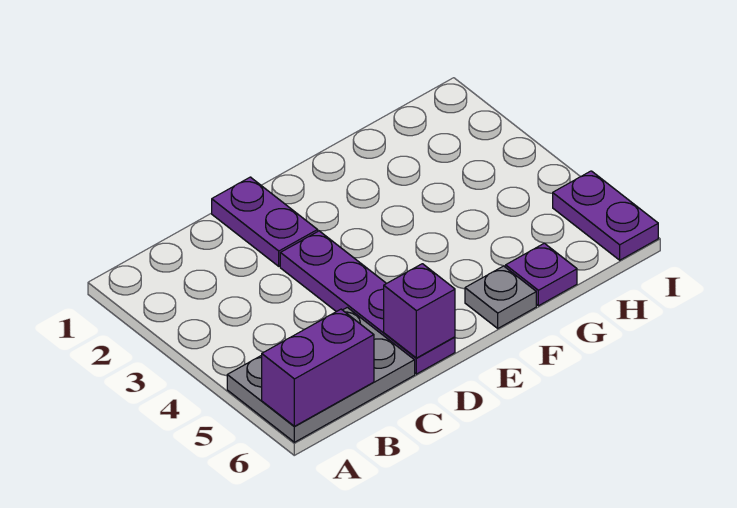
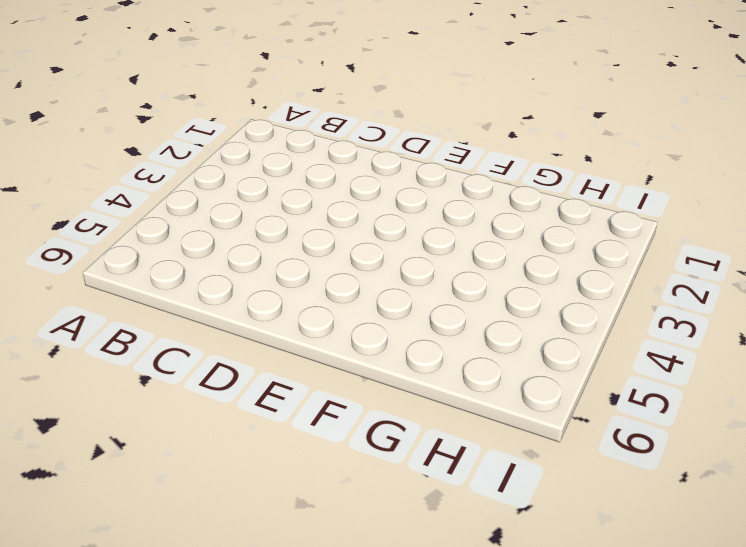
none -> grey plate A5:C6 level 1
none -> purple plate D1:D2 level 1

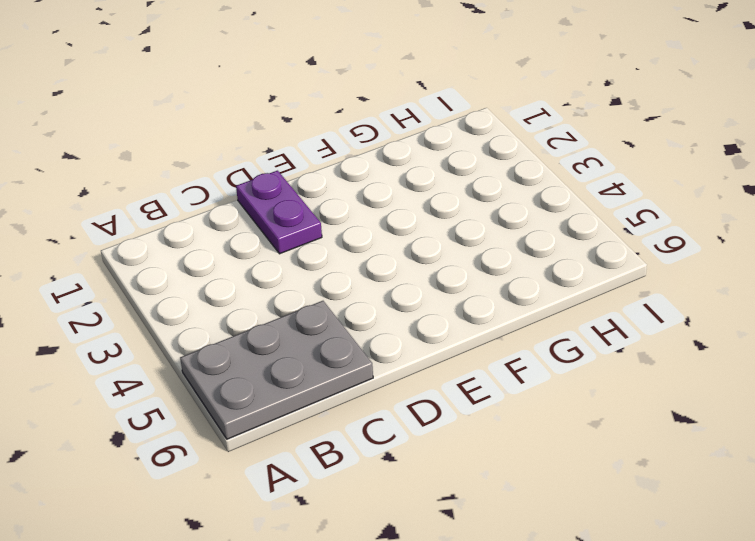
none -> purple plate D3:D6 level 1
none -> grey plate F6 level 1

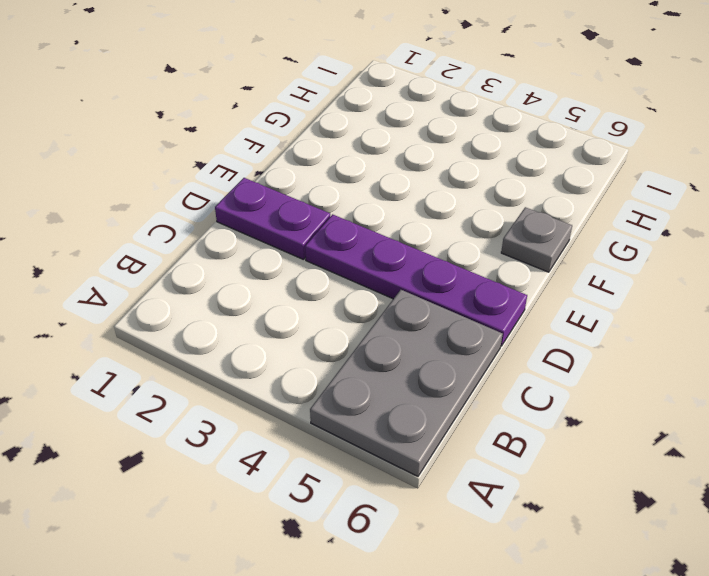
none -> purple plate G6 level 1
none -> purple plate I5:I6 level 1

